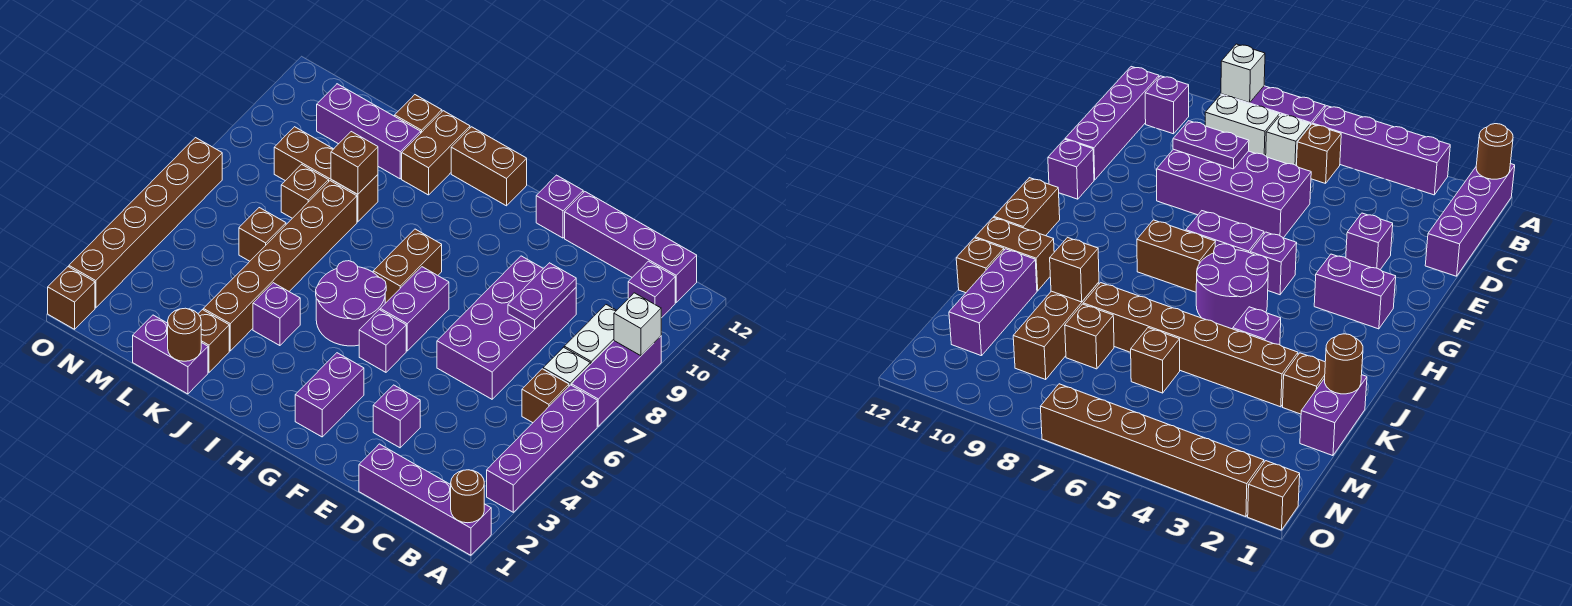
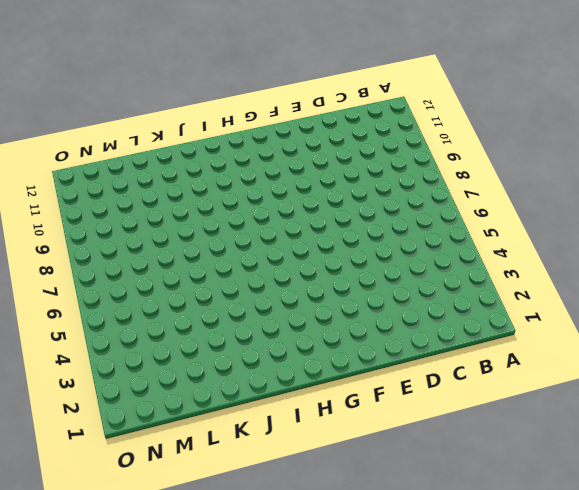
none -> purple brick A1:D1 level 1
none -> purple brick A3:A6 level 1
none -> purple brick A7:A9 level 1
none -> brown brick B6 level 1

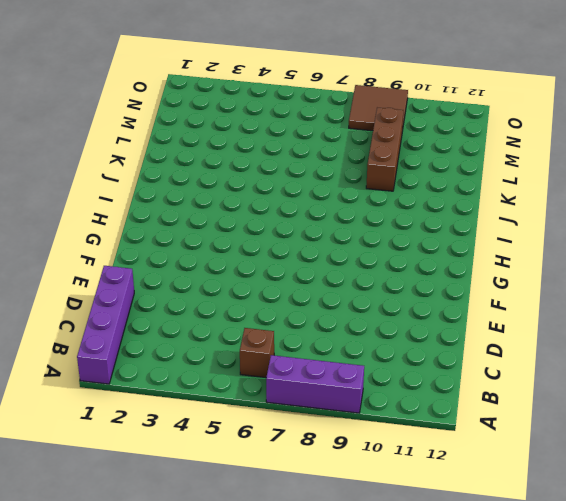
brown tile N8:O9 level 1 -> none
none -> purple brick A3:A6 level 1
none -> white brick B7 level 1
none -> white brick B8:B9 level 1
none -> purple brick B11 level 1

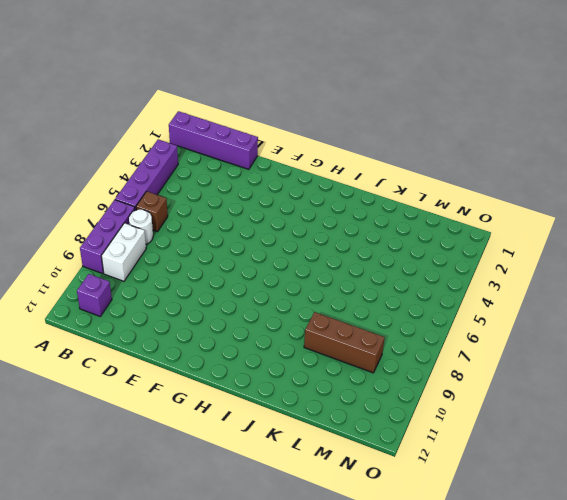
white round brick B7 level 1 -> white brick B7 level 1
none -> purple brick B12:E12 level 1
none -> purple brick D6:E9 level 1
none -> purple brick E3 level 1
none -> purple brick F12 level 1

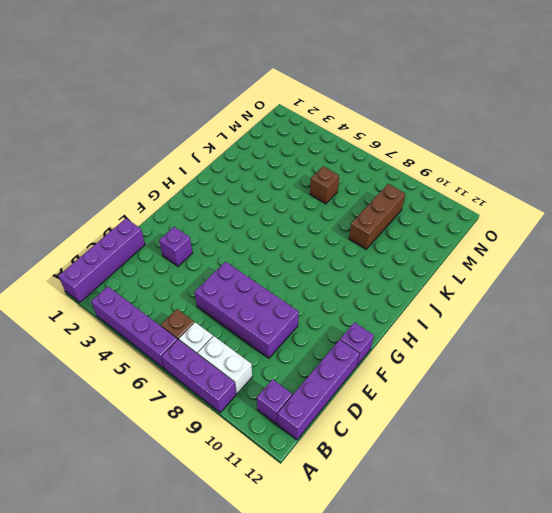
none -> purple brick G2:G3 level 1
none -> purple brick G5 level 1
none -> purple brick G6:G7 level 1
none -> purple round brick H5:I6 level 1

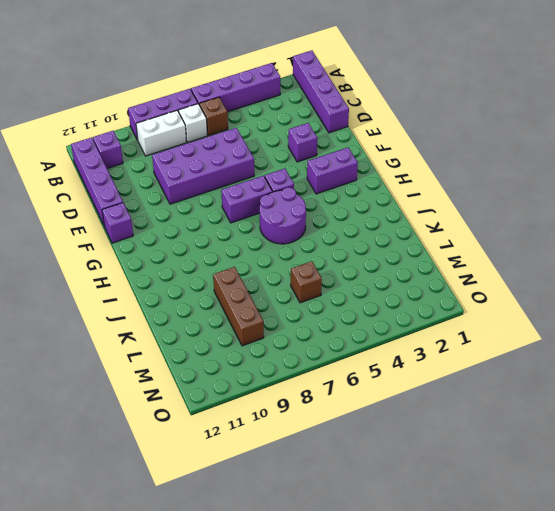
none -> brown brick H7:H8 level 1
none -> brown brick H12:I12 level 1
none -> purple brick J4 level 1
none -> brown brick J11:J12 level 1

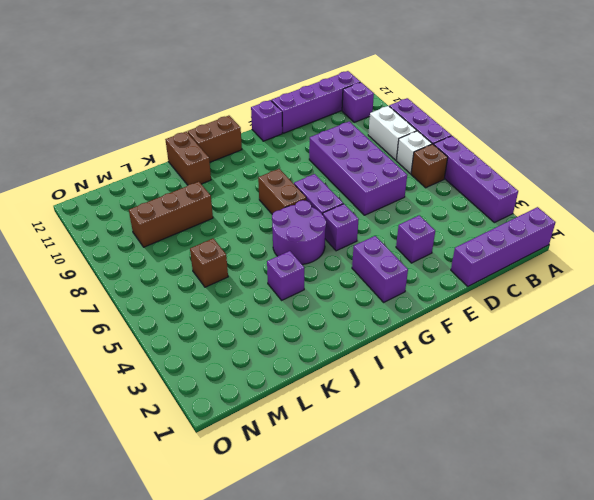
none -> purple brick K1:L1 level 1
none -> brown brick K2 level 1
none -> brown brick K3:K8 level 1
none -> purple brick K11:M11 level 1

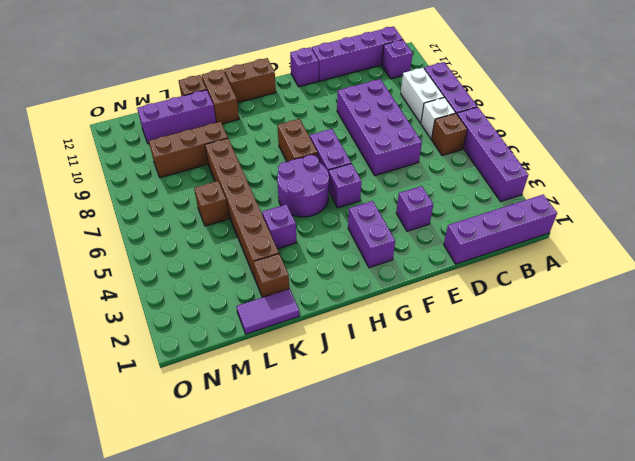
purple tile K1:L1 level 1 -> purple brick K1:L1 level 1
none -> brown brick L8 level 1
none -> brown brick O1 level 1
none -> brown brick O2:O7 level 1
none -> brown round brick A1 level 2

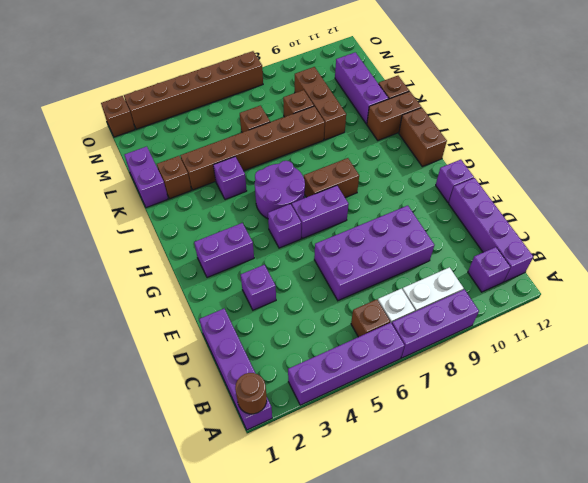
none -> white brick A9 level 2
none -> purple plate D8:D9 level 2
none -> brown round brick K1 level 2
none -> brown brick K9 level 2

